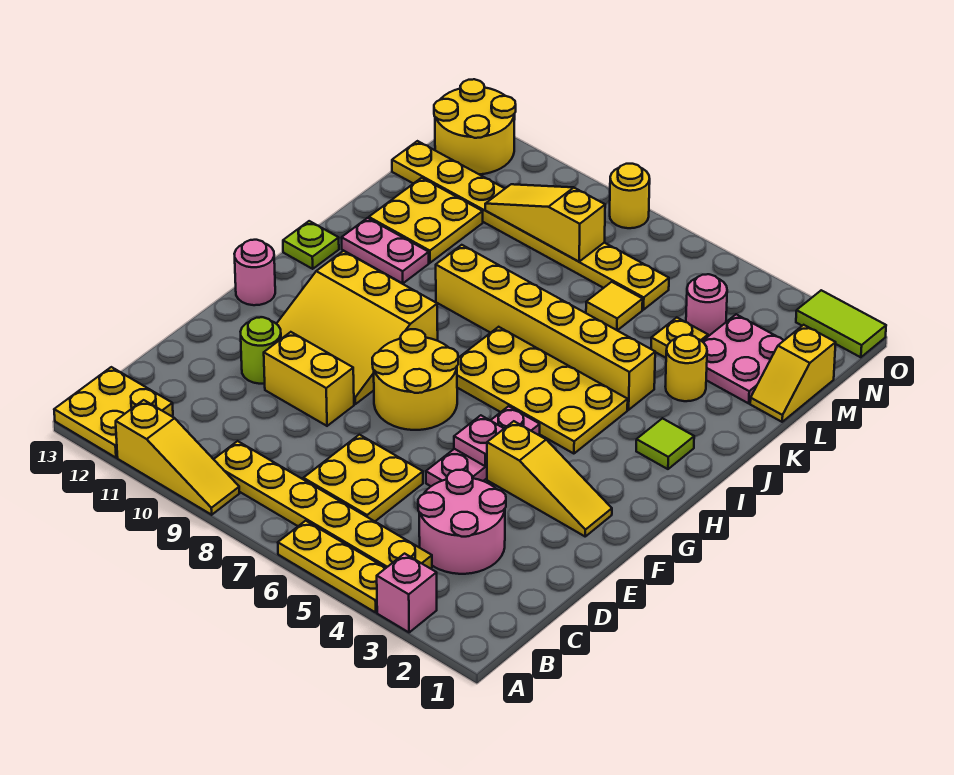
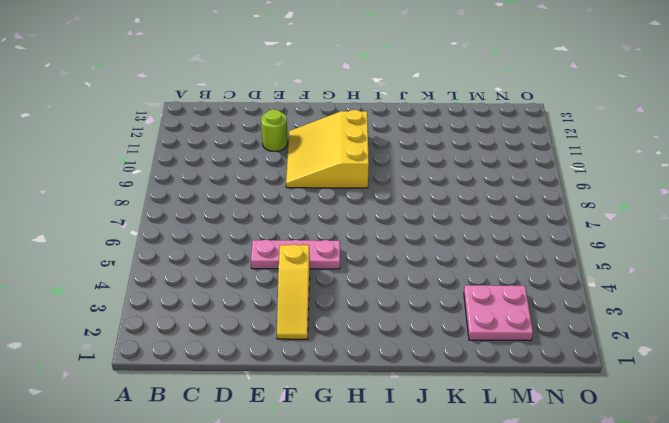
none -> pink brick A3 level 1
none -> yellow plate A4:A6 level 1
none -> yellow slope A9:A11 level 1 top 11
none -> yellow plate A12:B13 level 1

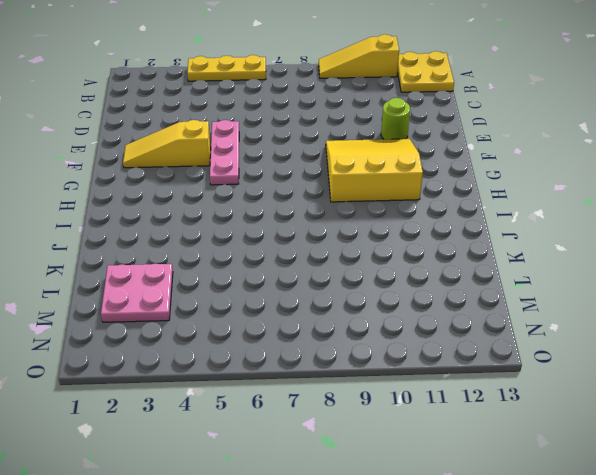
none -> pink brick A3 level 1
none -> yellow plate B4:B9 level 1
none -> pink round brick C3:D4 level 1
none -> yellow plate C6:D7 level 1

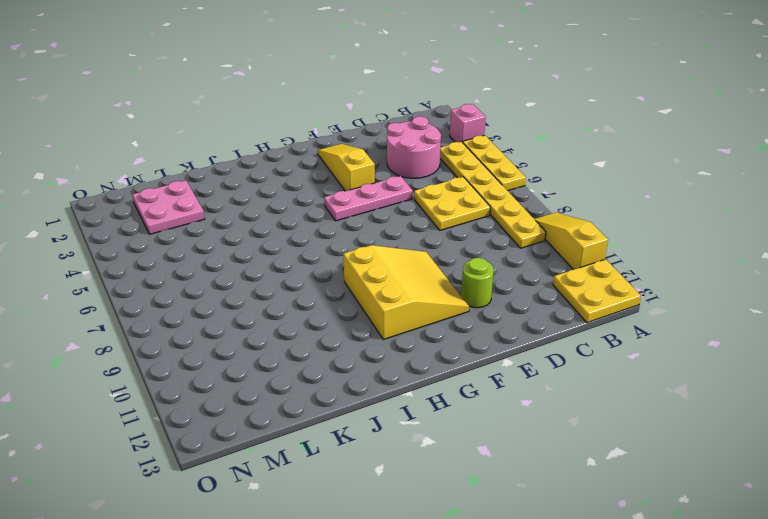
none -> yellow brick E9:E10 level 1
none -> yellow round brick F7:G8 level 1
none -> pink round brick G13 level 1
none -> yellow plate H4:I7 level 1

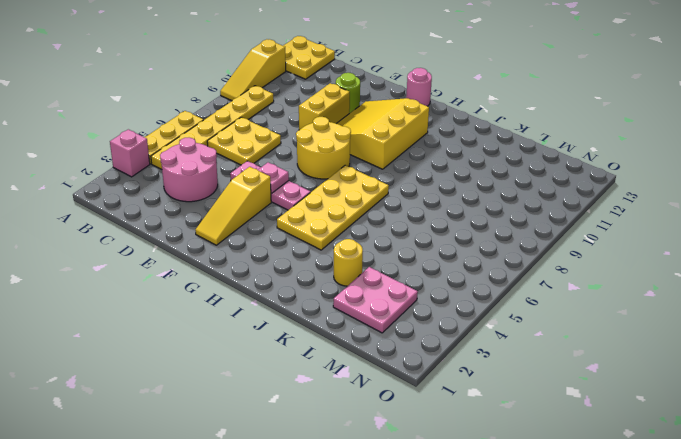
none -> lime tile I2 level 1
none -> lime plate I13 level 1
none -> yellow brick J4:J9 level 1
none -> pink plate J11:J12 level 1

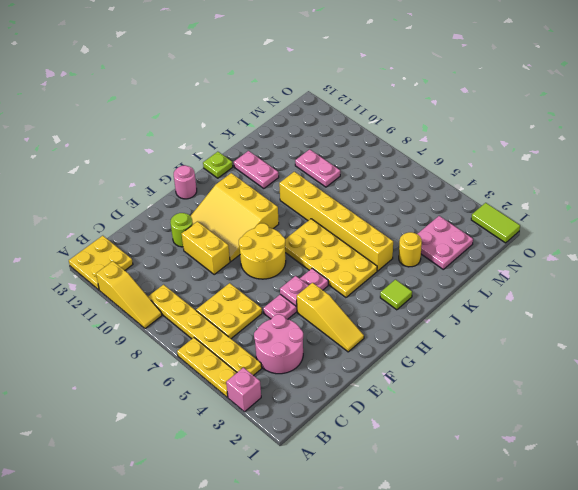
pink plate L9:L10 level 1 -> none
none -> yellow plate K11:L12 level 1
none -> yellow slope L1:M1 level 1 top M
none -> yellow plate L4 level 1
none -> yellow tile L6 level 1

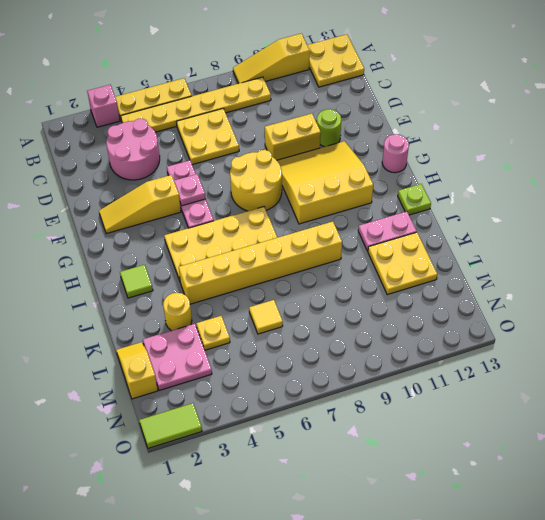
none -> pink round brick M4 level 1
none -> yellow plate M6:M13 level 1
none -> yellow round brick N12:O13 level 1
none -> yellow round brick O8 level 1

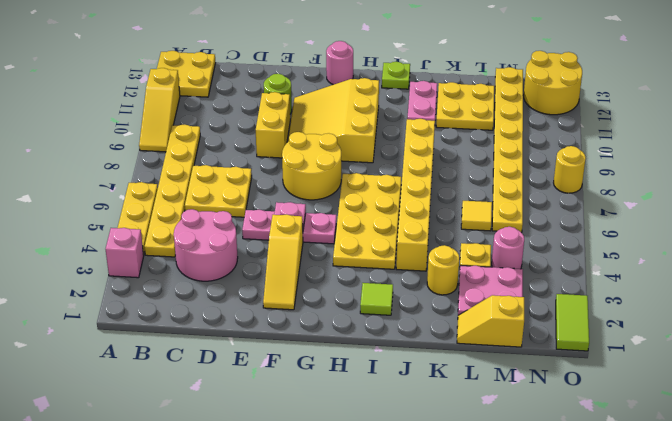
none -> yellow slope M8:M10 level 2 top 8

